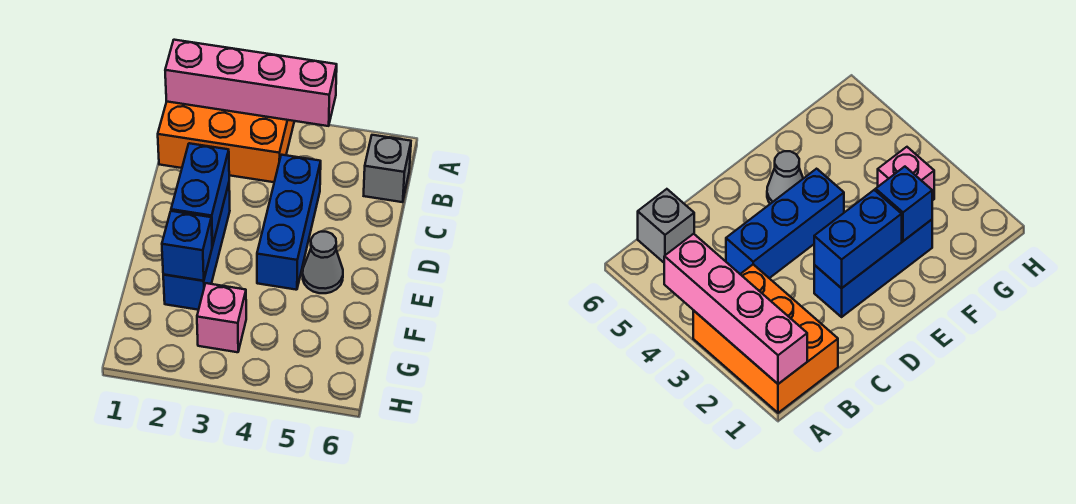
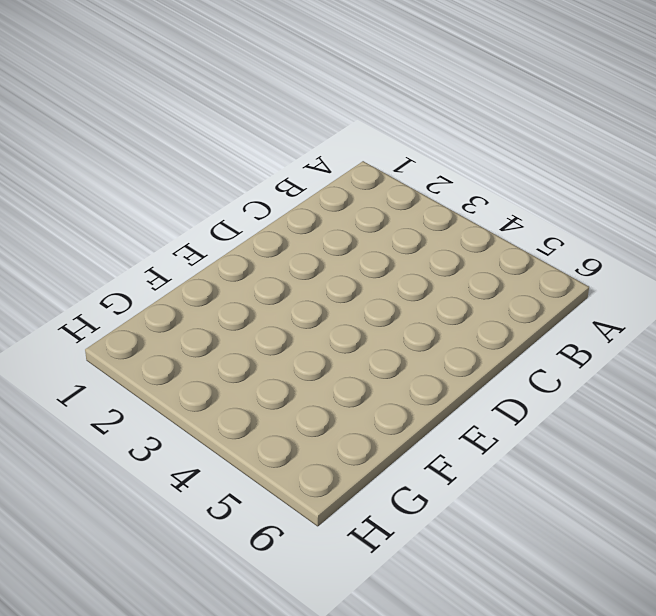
none -> orange brick A1:B3 level 1
none -> grey brick B6 level 1

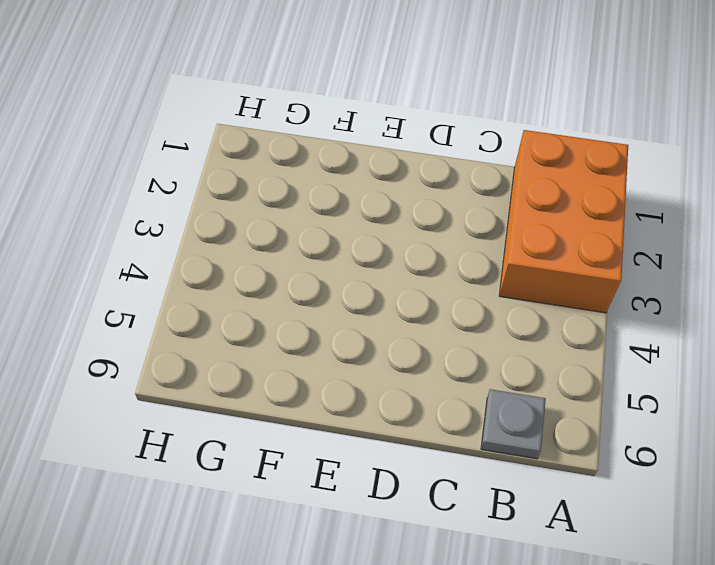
grey plate B6 level 1 -> grey brick B6 level 1
none -> blue brick C4:E4 level 1
none -> blue brick D2:F2 level 1

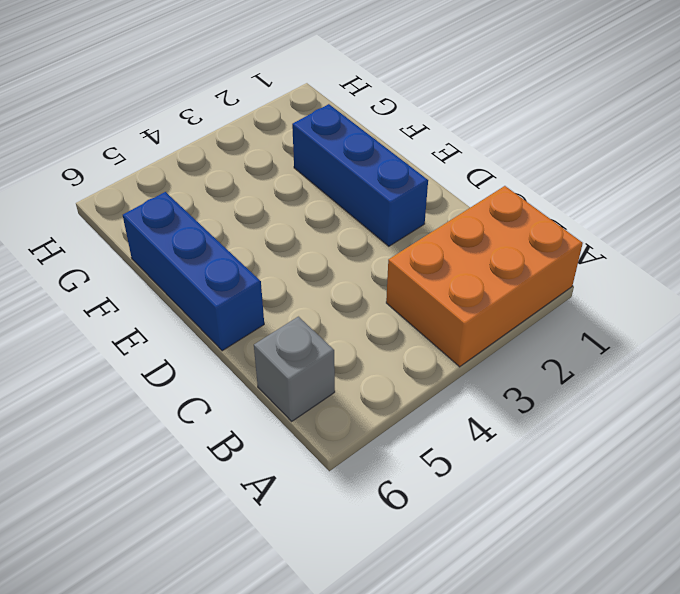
blue brick D6:F6 level 1 -> blue brick C4:E4 level 1
none -> grey cone E5 level 1
none -> pink brick G3 level 1

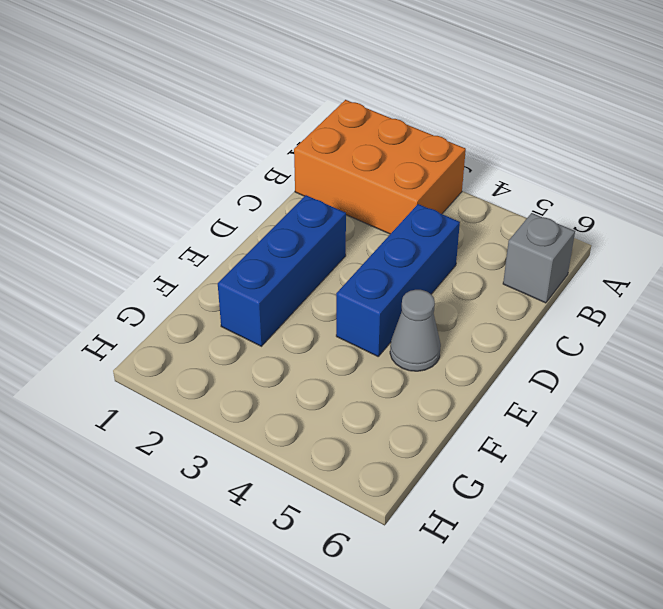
none -> pink brick G3 level 1
none -> pink brick A1:A4 level 2

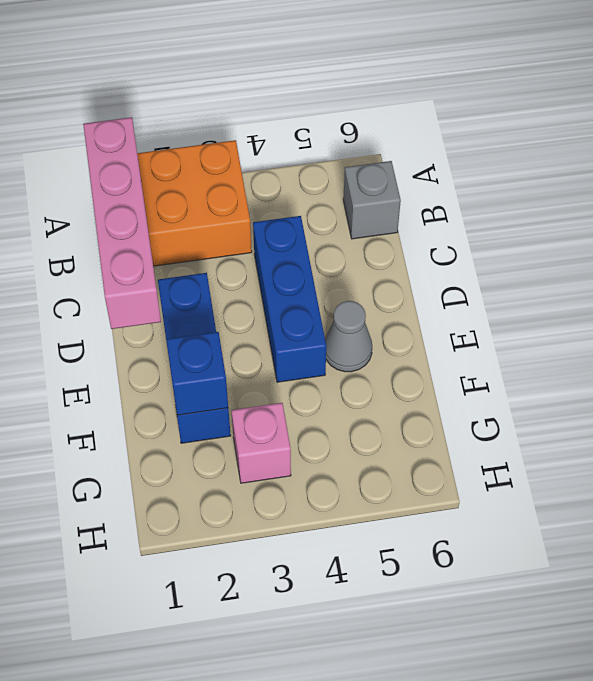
pink brick A1:D1 level 2 -> pink brick A1:A4 level 2
none -> blue brick D2:E2 level 2

